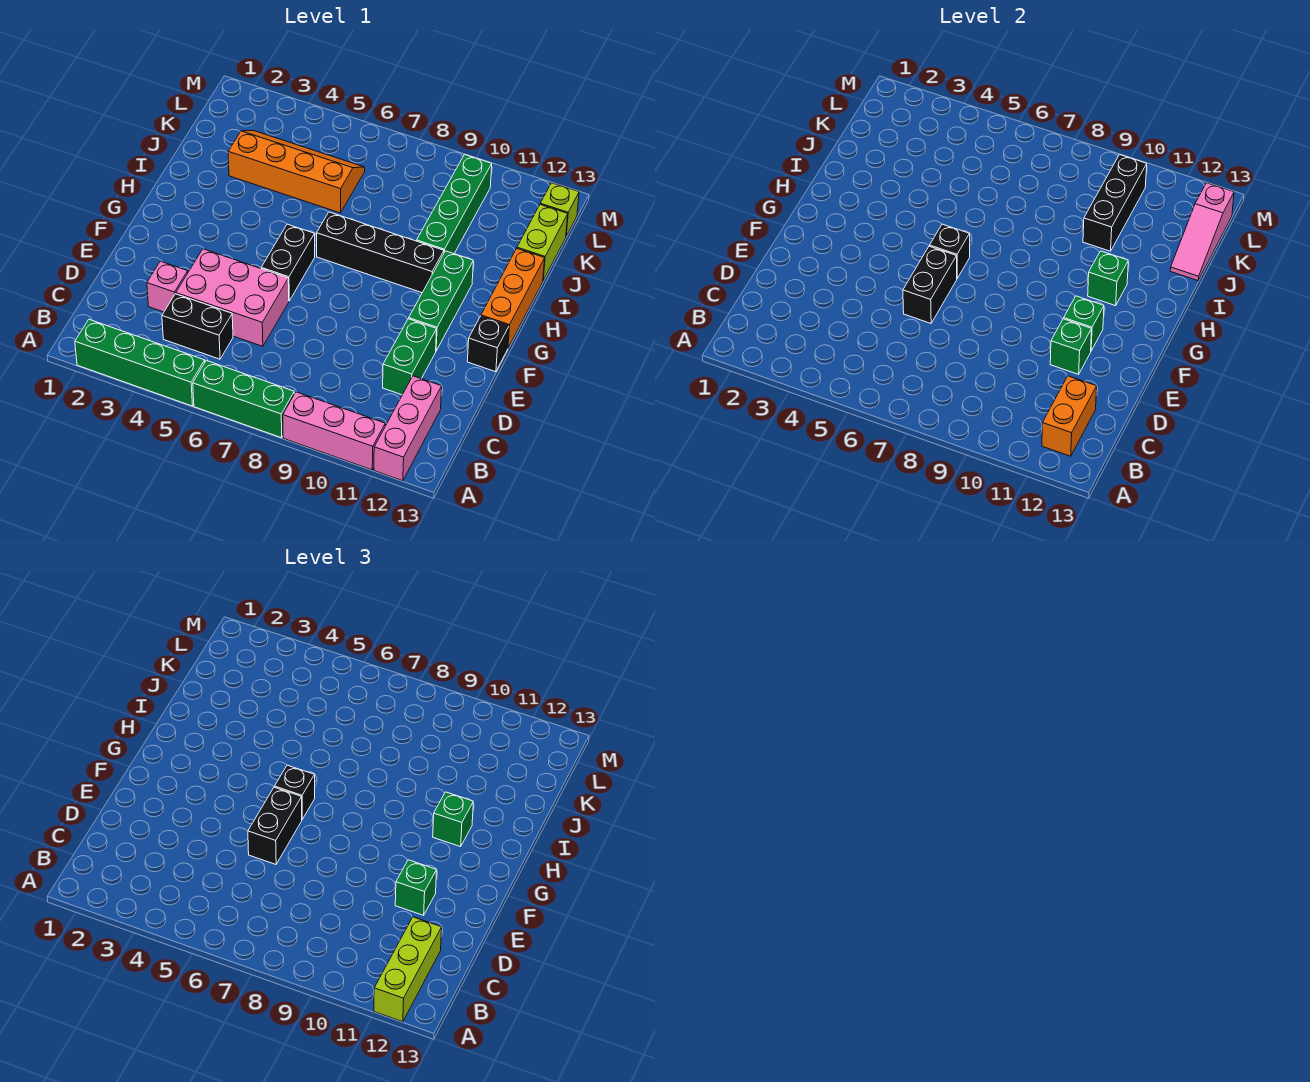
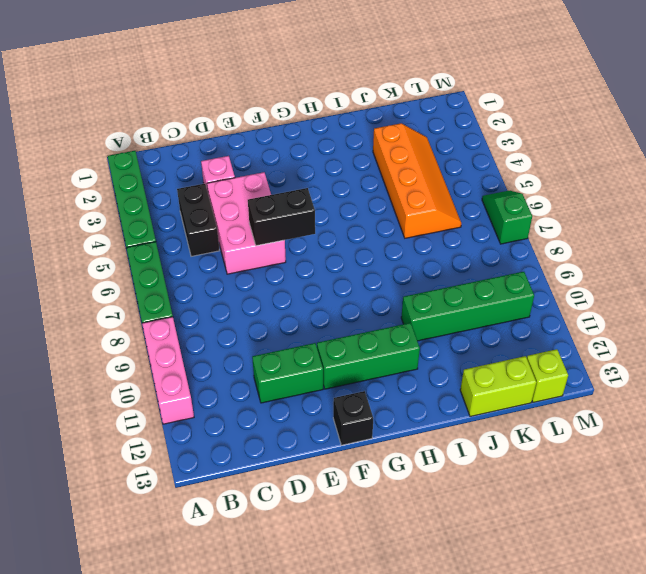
green slope M6:M7 level 1 top 7 -> none
none -> pink brick A12:C12 level 1
none -> black brick F6:G6 level 1
none -> orange brick G13:I13 level 1
none -> black brick H7:H10 level 1

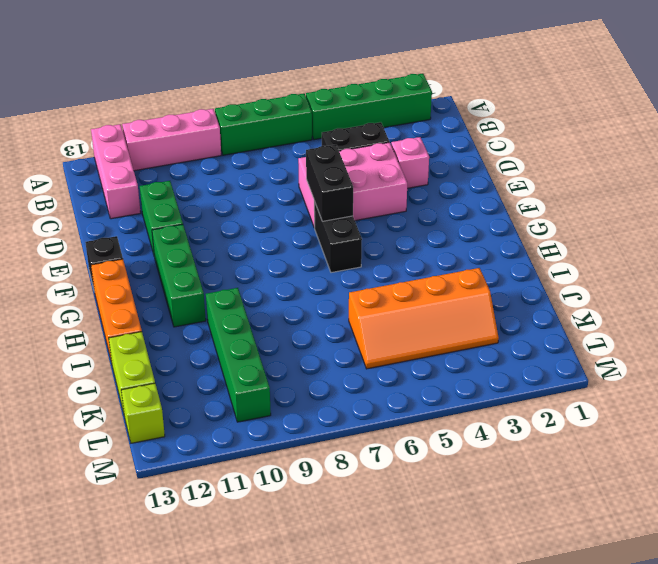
none -> black brick H7:H10 level 1
none -> orange brick B12:C12 level 2
none -> green brick E11 level 2
none -> green brick F11 level 2

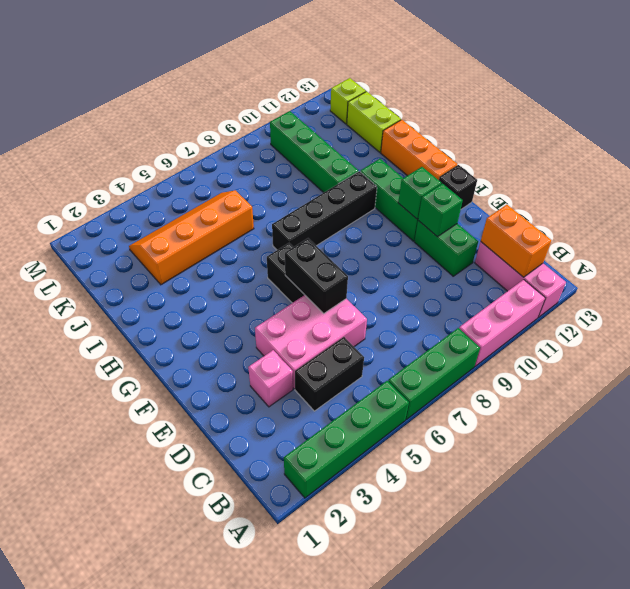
none -> black brick G6 level 2
none -> green brick H11 level 2
none -> black brick J10:L10 level 2
none -> pink slope J13:L13 level 2 top L

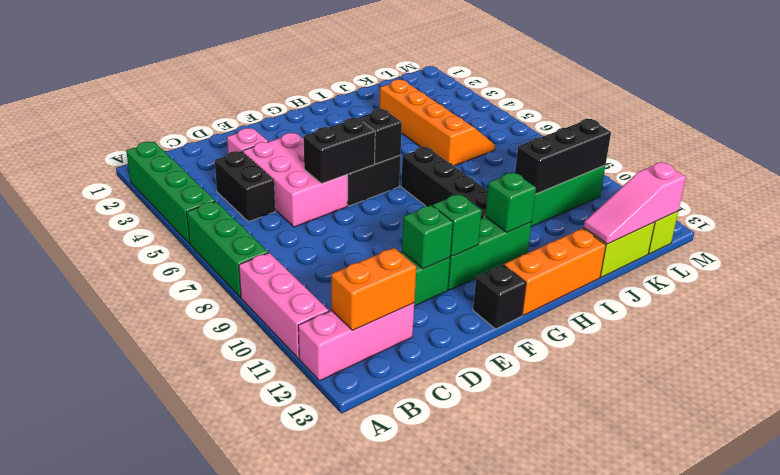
none -> lime brick A12:C12 level 3
none -> black brick E6:F6 level 3
none -> green brick E11 level 3
none -> black brick G6 level 3

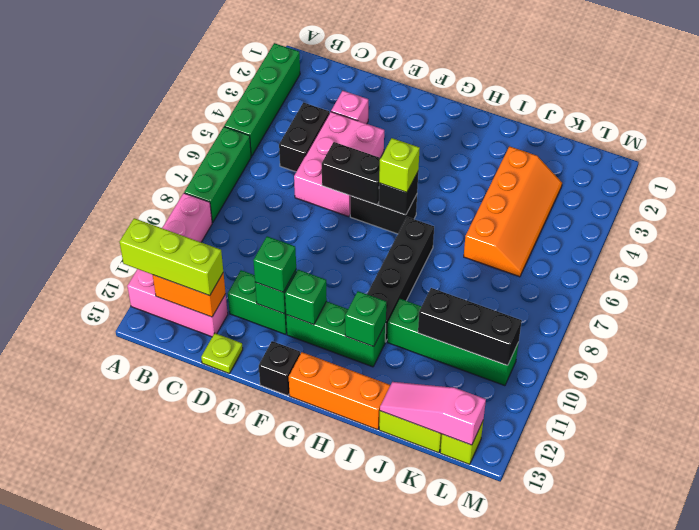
lime plate D13 level 1 -> none
lime brick G6 level 3 -> black brick G6 level 3
none -> black brick E6:F6 level 3
none -> green brick H11 level 3

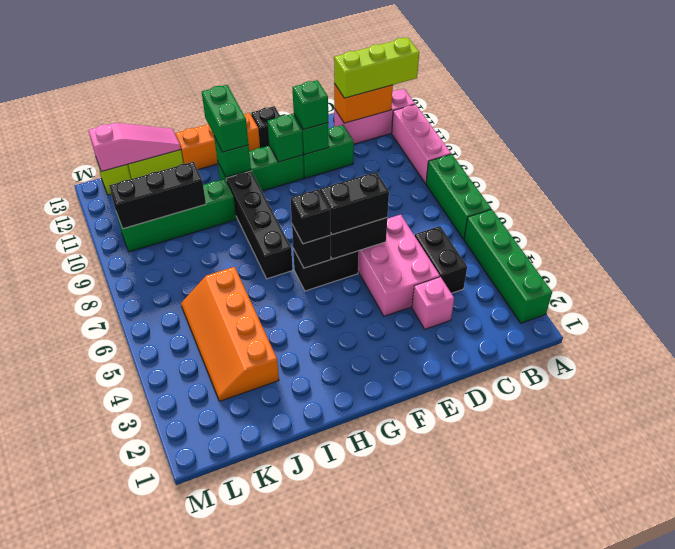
green brick H11:H12 level 3 -> green brick H11 level 3

